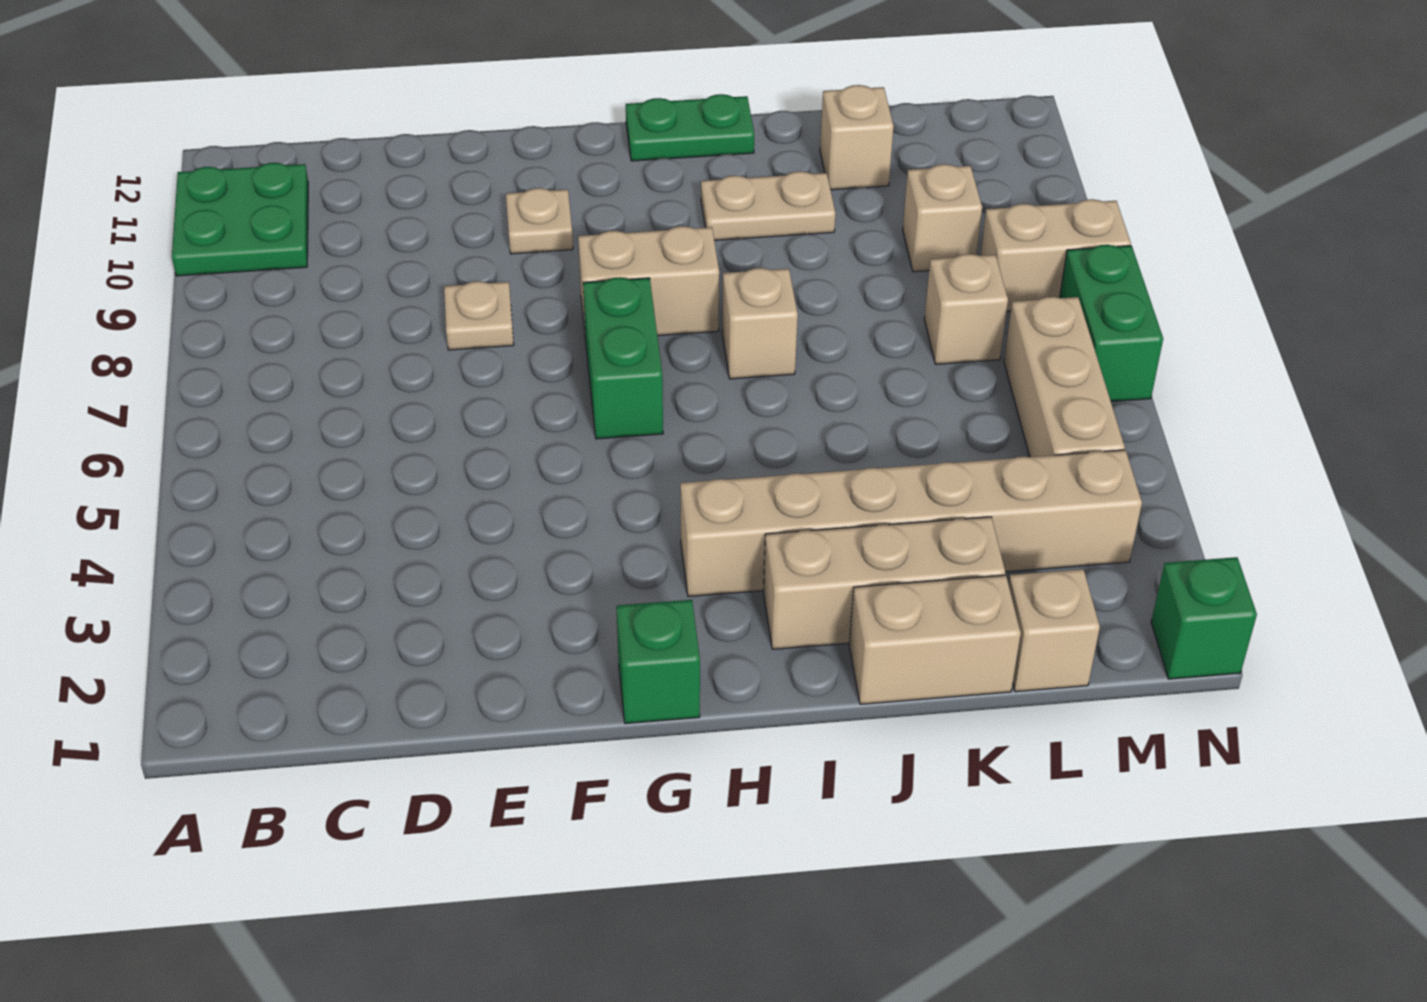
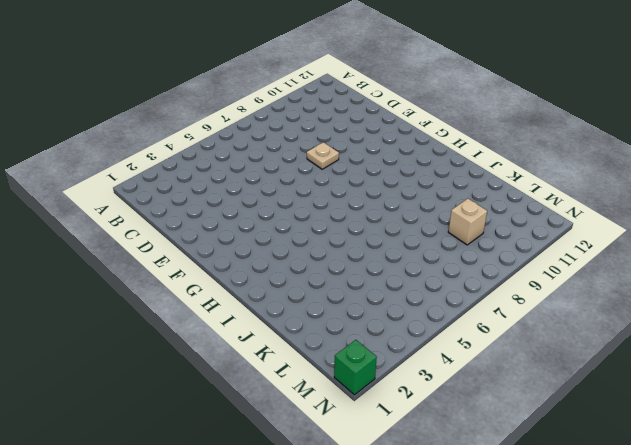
none -> green plate A10:B11 level 1
none -> tan plate F10 level 1
none -> green brick G1 level 1

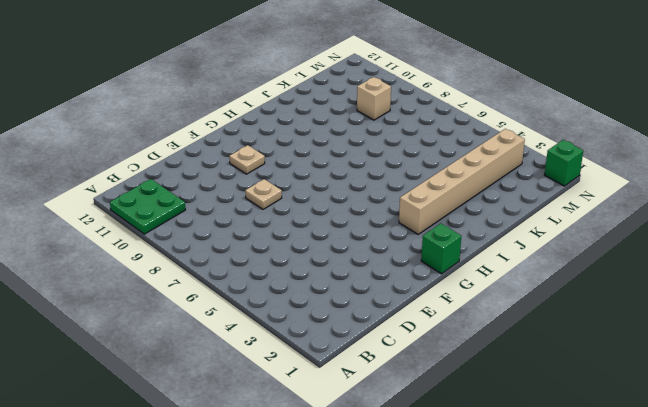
none -> green brick G6:G7 level 1
none -> tan brick G8:H8 level 1
none -> green plate H12:I12 level 1

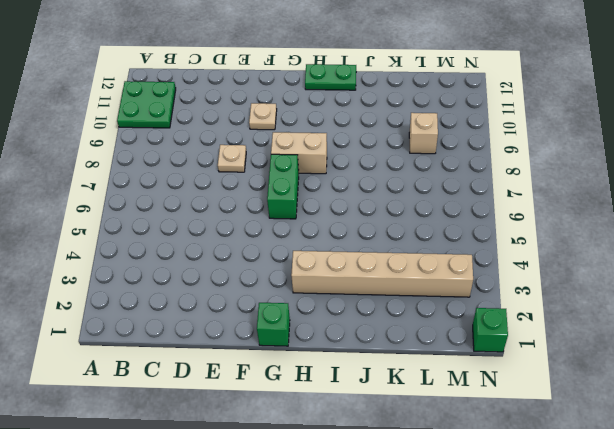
none -> tan brick I2:K2 level 1
none -> tan brick I7 level 1
none -> tan plate I10:J10 level 1

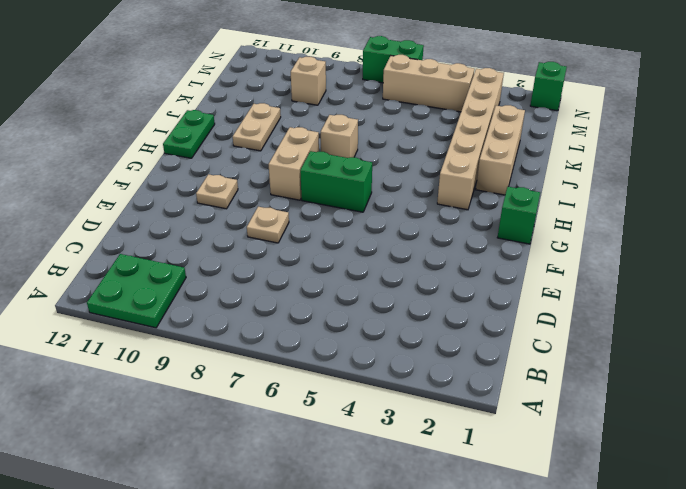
none -> tan brick J1:K1 level 1
none -> tan brick K11 level 1
none -> tan brick L1 level 1

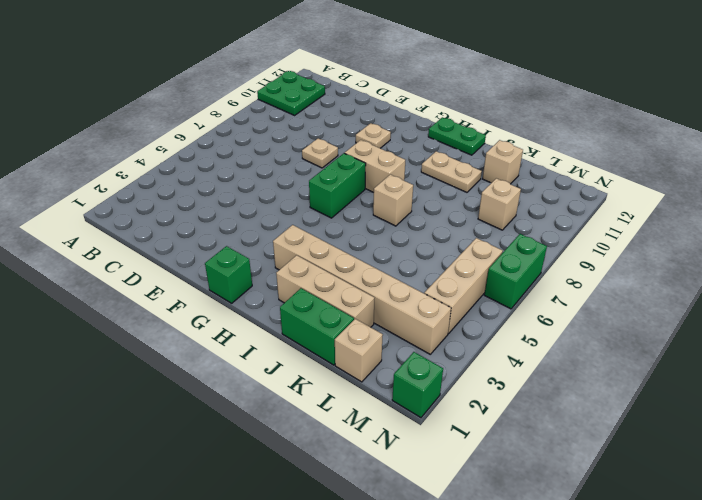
green brick J1:K1 level 1 -> tan brick J1:K1 level 1
none -> tan brick L7 level 1
none -> tan brick M8:N8 level 1

